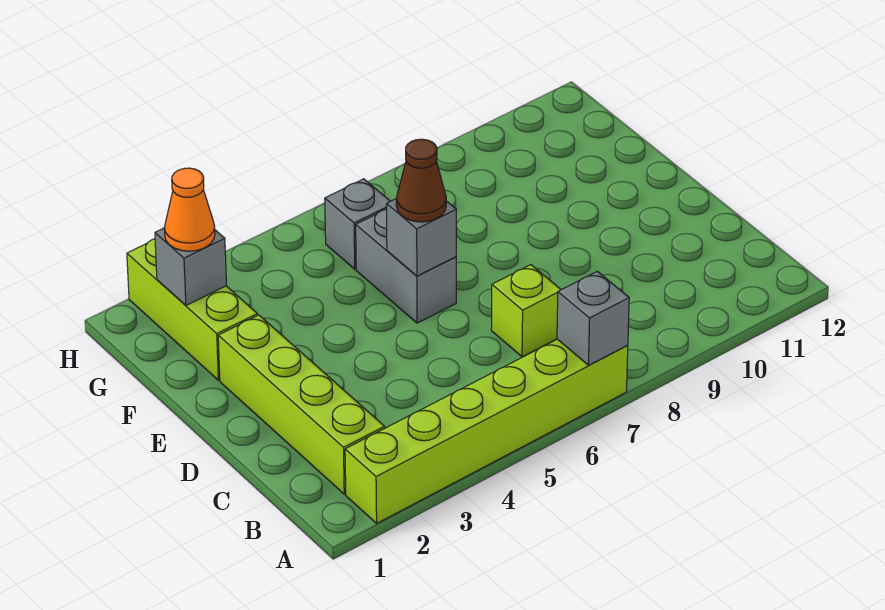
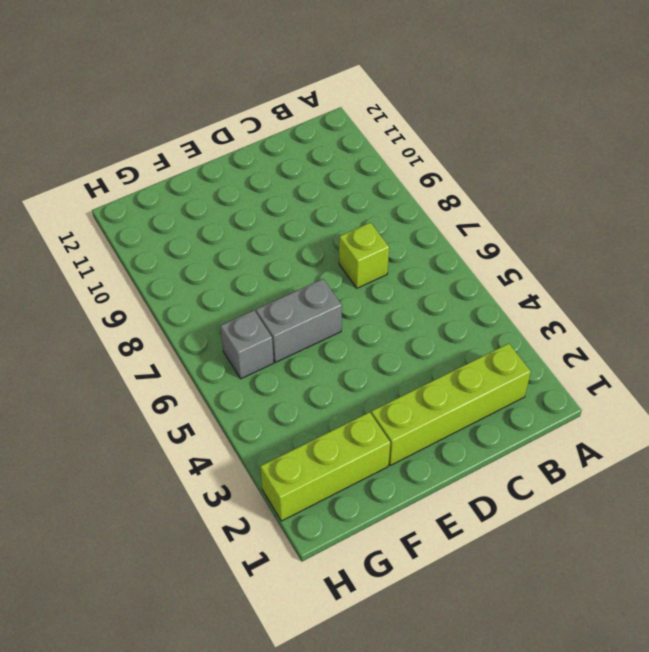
none -> lime brick A2:A7 level 1
none -> grey brick A7 level 2

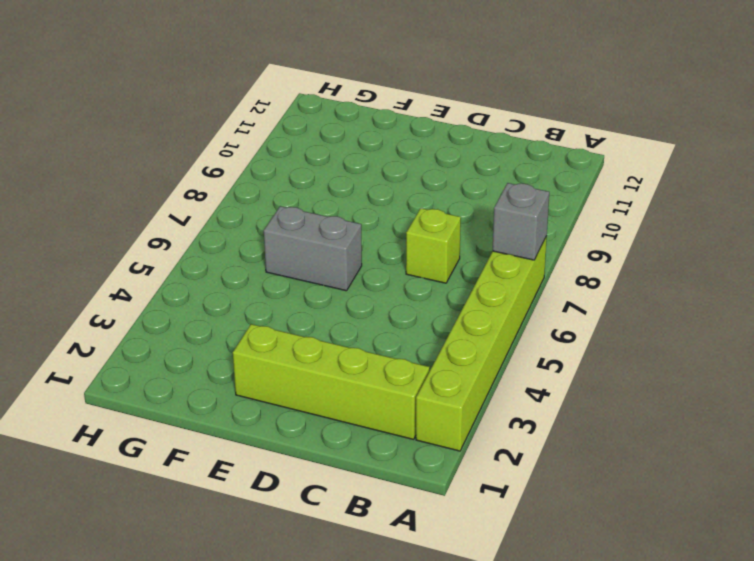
none -> lime brick F2:H2 level 1
none -> grey brick G6 level 1

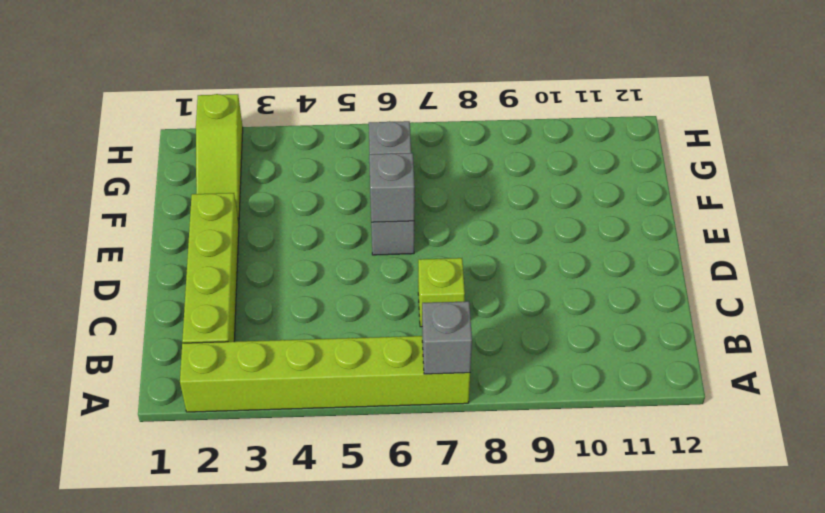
lime slope F2:H2 level 1 top H -> lime brick F2:H2 level 1
none -> grey brick G2 level 2
none -> brown cone E6 level 3

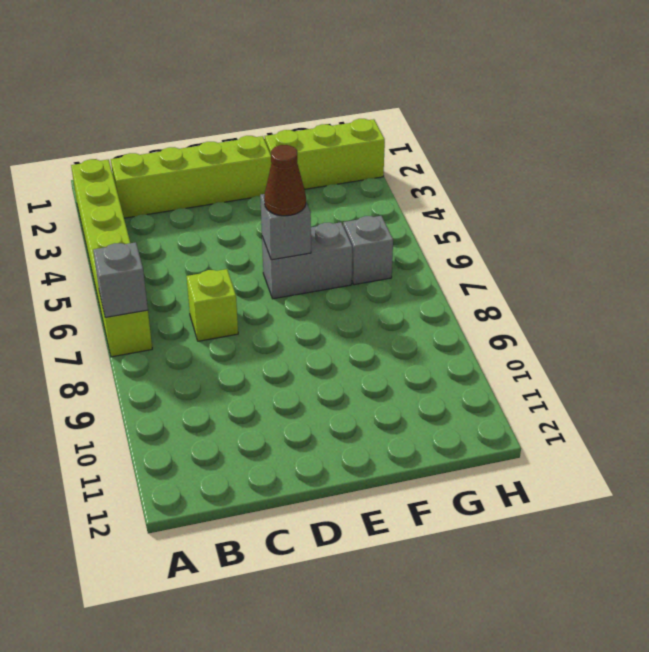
none -> grey brick G2 level 2
none -> orange cone G2 level 3

